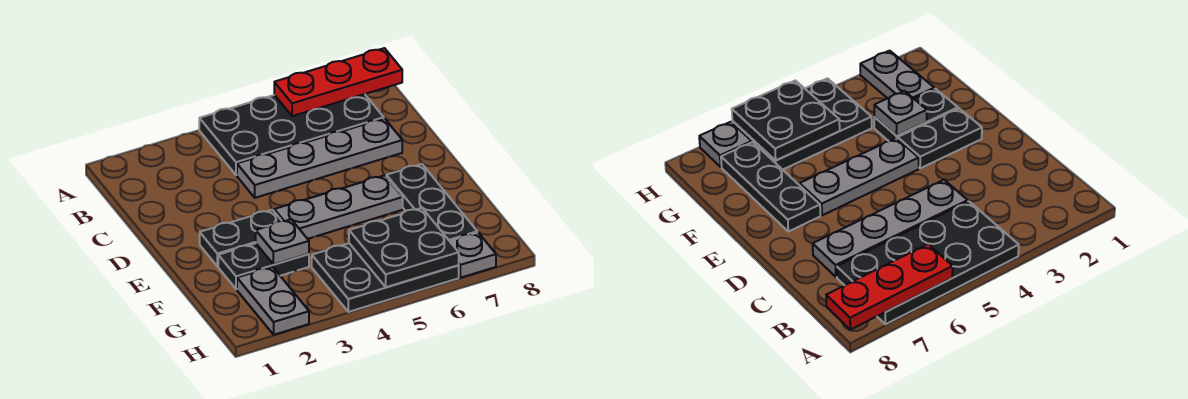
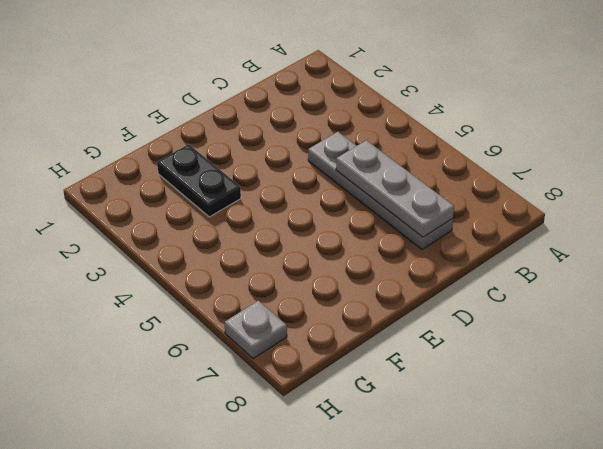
grey plate C5:C7 level 2 -> grey plate E4:E6 level 1
none -> black plate A4:B7 level 1
none -> black plate E2:E3 level 1
none -> black plate E7:G7 level 1

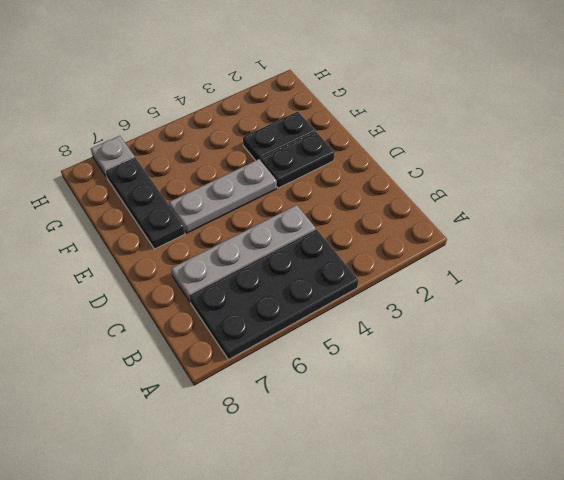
none -> grey plate G2:H2 level 1
none -> black plate G4:H6 level 1
none -> red plate A6:A8 level 2

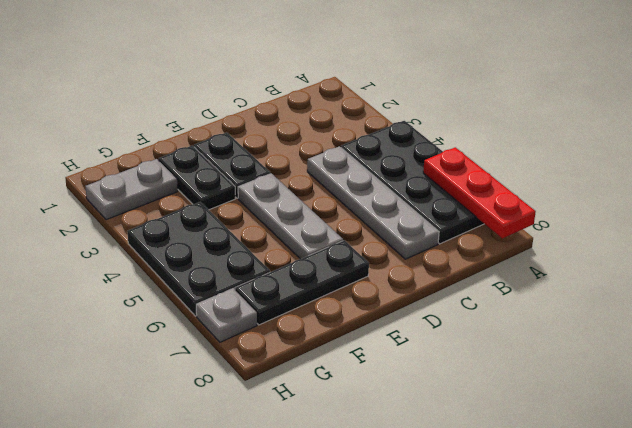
none -> grey plate F3 level 2
none -> black plate G5:H6 level 2

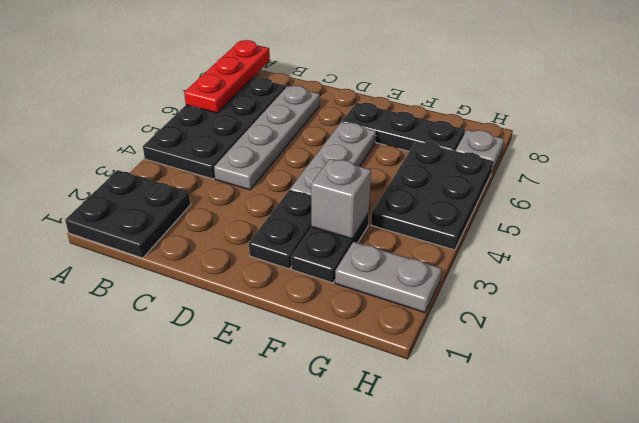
black plate A1:B2 level 1 -> black plate G5:H6 level 2
grey brick F3 level 2 -> grey plate F3 level 2

